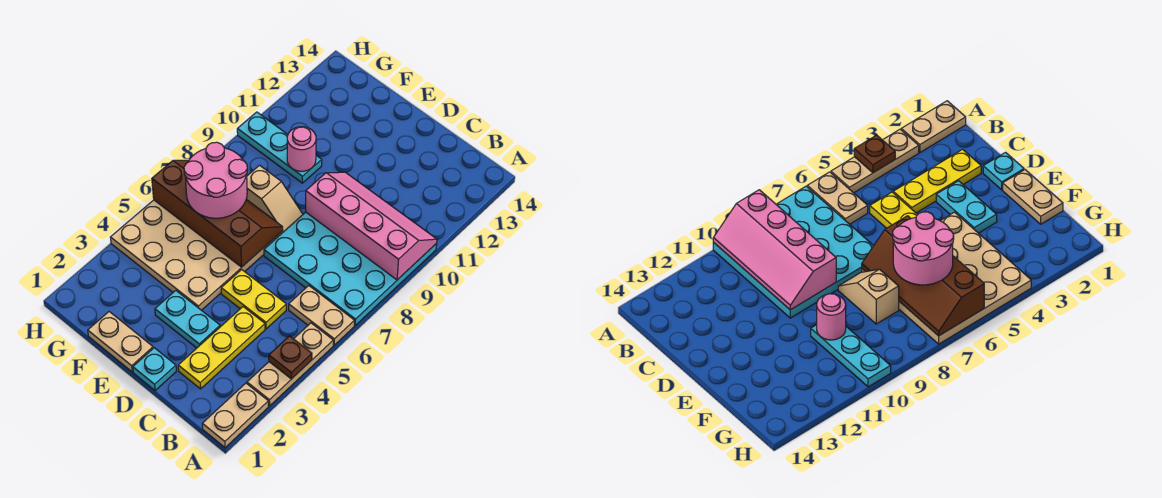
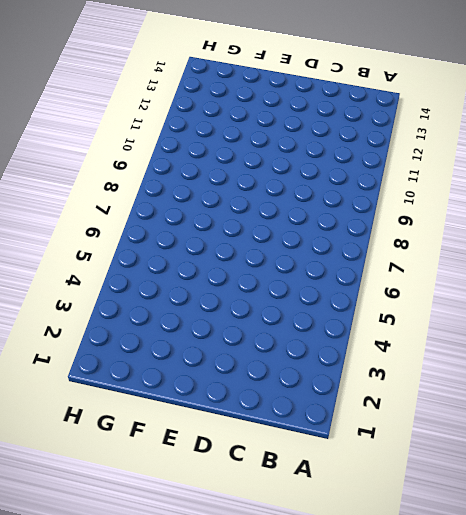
none -> tan plate A1:A2 level 1
none -> tan plate A3:A5 level 1
none -> tan plate A6:B6 level 1

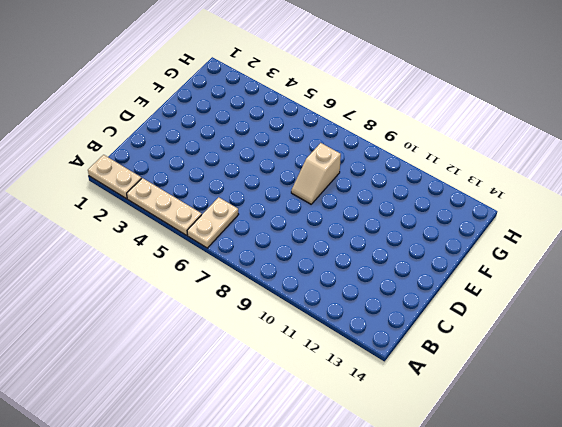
none -> cyan plate A7:D10 level 1
none -> yellow plate C2:C4 level 1
none -> yellow plate C5:D5 level 1

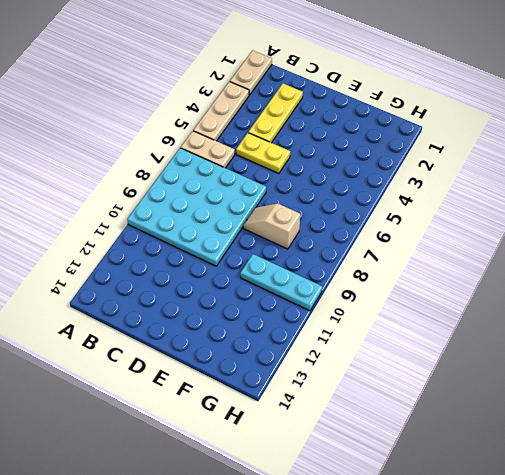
none -> cyan plate D1 level 1
none -> cyan plate D3:E3 level 1
none -> tan plate E1:F1 level 1

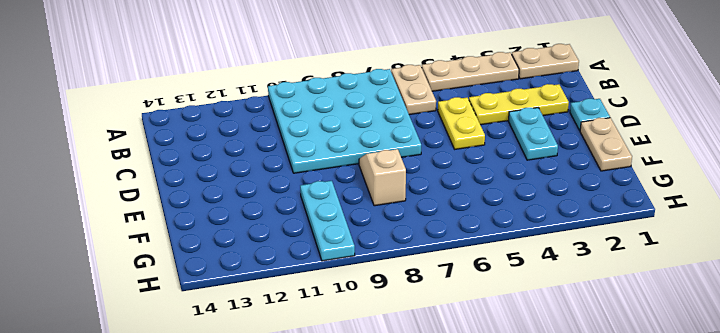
none -> tan plate E4:H7 level 1
none -> brown plate A4 level 2
none -> pink slope A9:D10 level 2 top 9

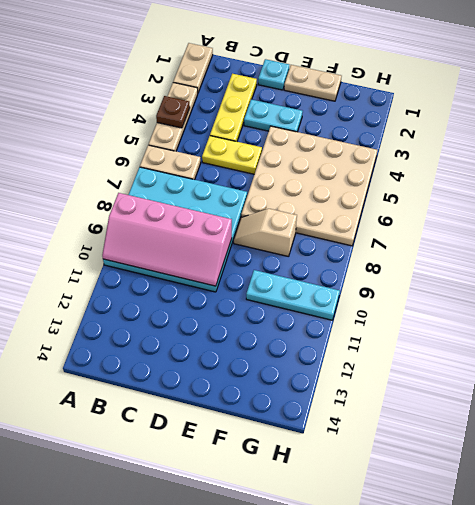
none -> brown slope E6:H7 level 2 top 6
none -> pink round brick F10 level 2
none -> pink round brick F6:G7 level 3

